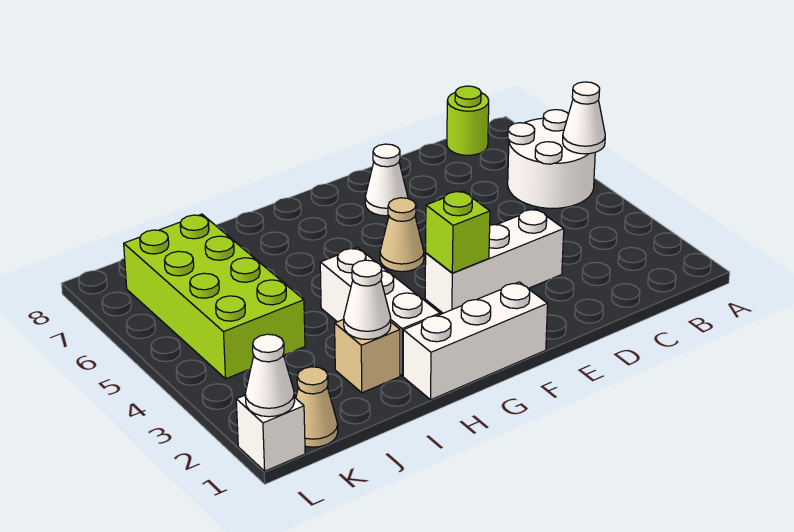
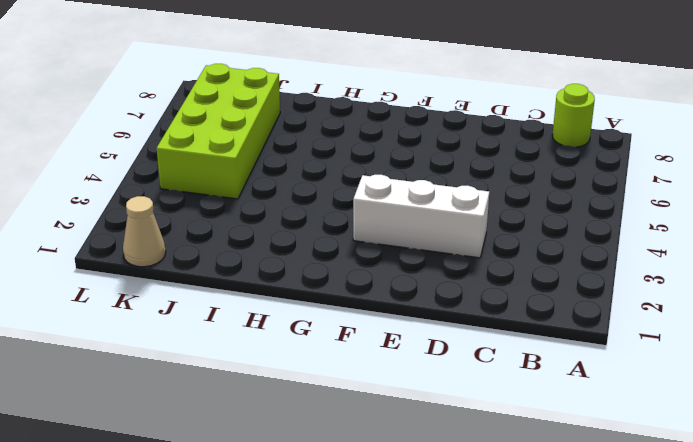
none -> white round brick A5:B6 level 1
none -> white cone E7 level 1
none -> white brick F1:H1 level 1

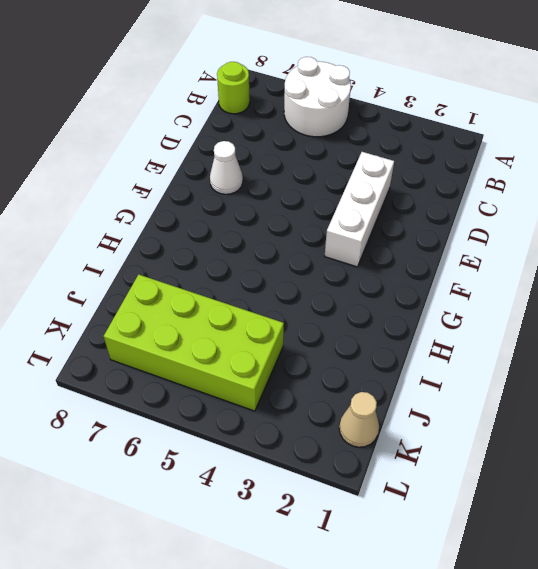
none -> white brick F1:H1 level 1
none -> tan cone F5 level 1
none -> white brick H2:H4 level 1

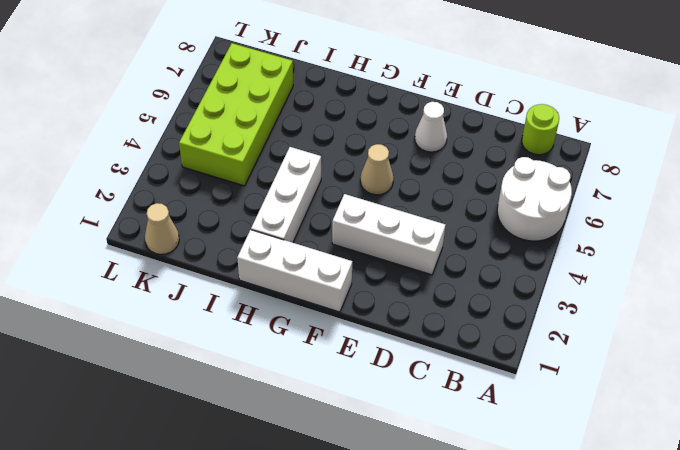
none -> tan brick I2 level 1
none -> white brick L1 level 1
none -> white cone A5 level 2

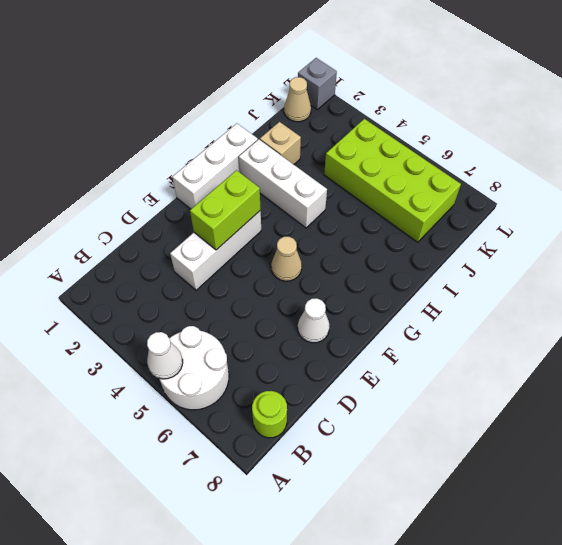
lime brick E3:F3 level 2 -> lime brick F3 level 2
grey brick L1 level 1 -> white brick L1 level 1
none -> white cone I2 level 2
none -> white cone L1 level 2

